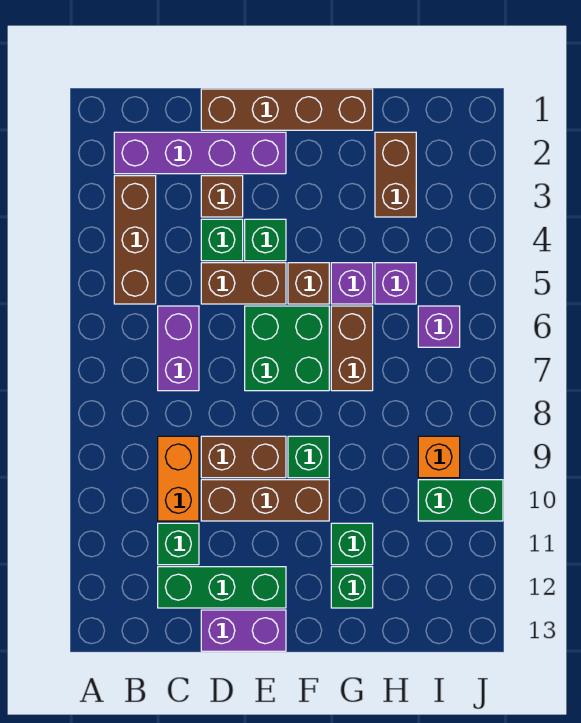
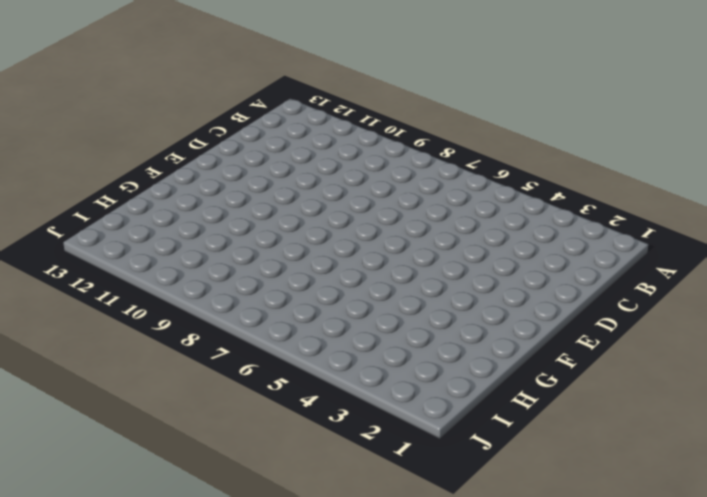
none -> purple brick B2:E2 level 1
none -> brown brick B3:B5 level 1
none -> purple brick C6:C7 level 1

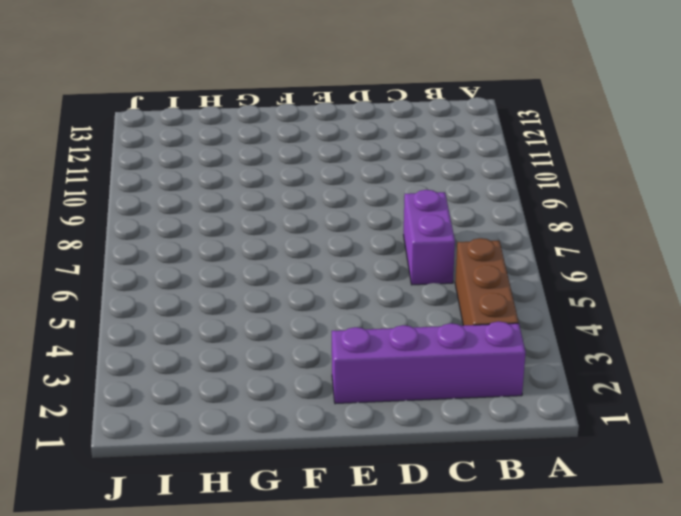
none -> orange brick C9:C10 level 1
none -> green brick C11 level 1
none -> green brick C12:E12 level 1

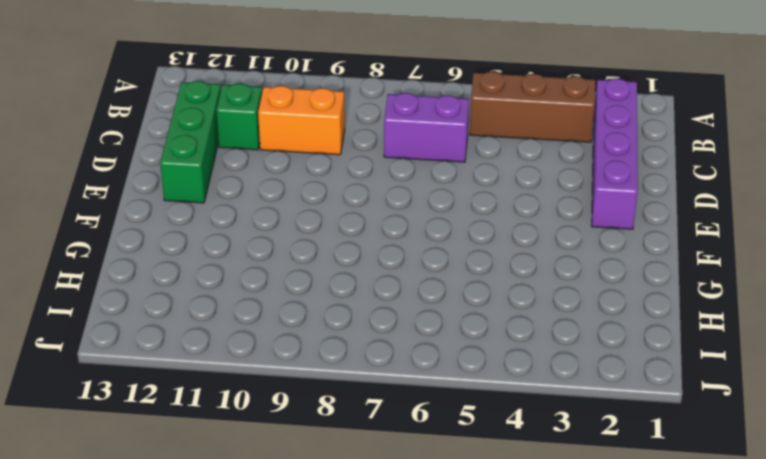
none -> brown brick D1:G1 level 1
none -> brown brick D3 level 1
none -> green brick D4 level 1

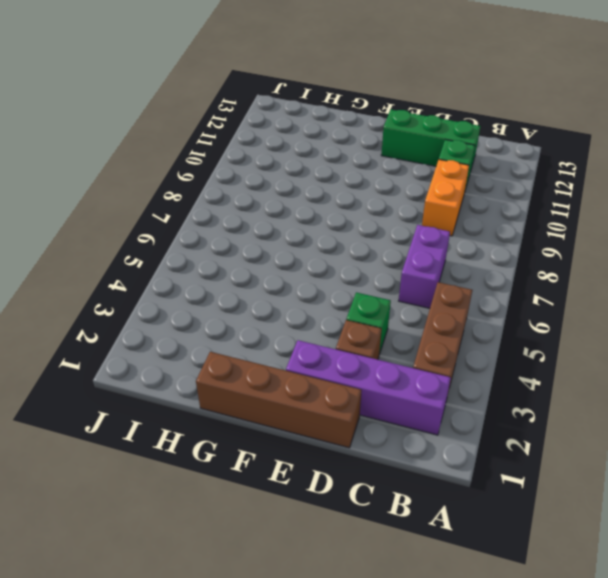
none -> brown brick D5:E5 level 1
none -> brown brick D9:E9 level 1
none -> brown brick D10:F10 level 1

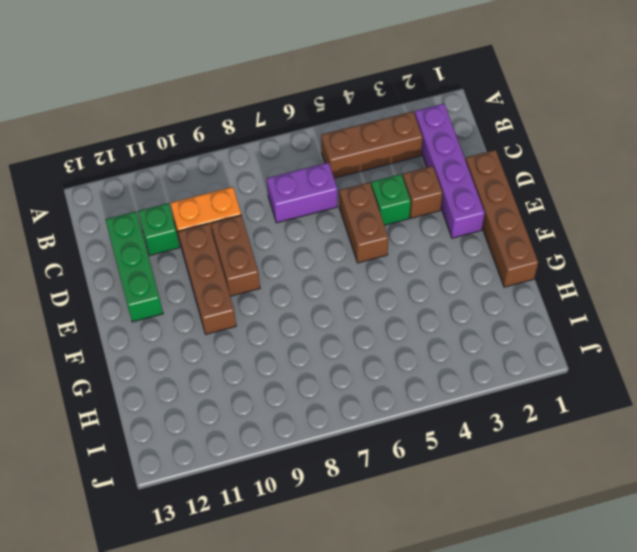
none -> purple brick D13:E13 level 1
none -> green brick E4 level 1
none -> green brick E6:F7 level 1

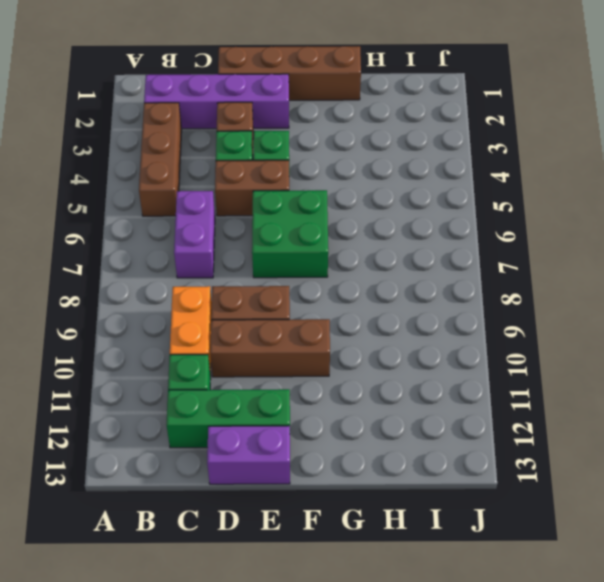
none -> brown brick F5 level 1
none -> green brick F9 level 1
none -> purple brick G5 level 1

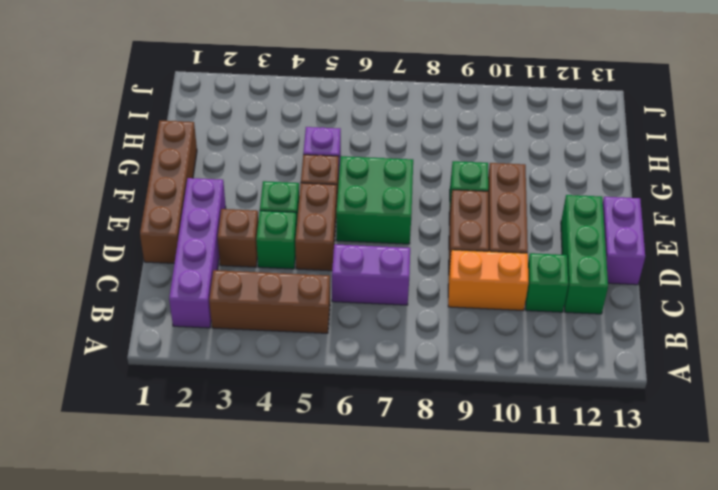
none -> brown brick G6:G7 level 1
none -> green brick G11 level 1
none -> green brick G12 level 1

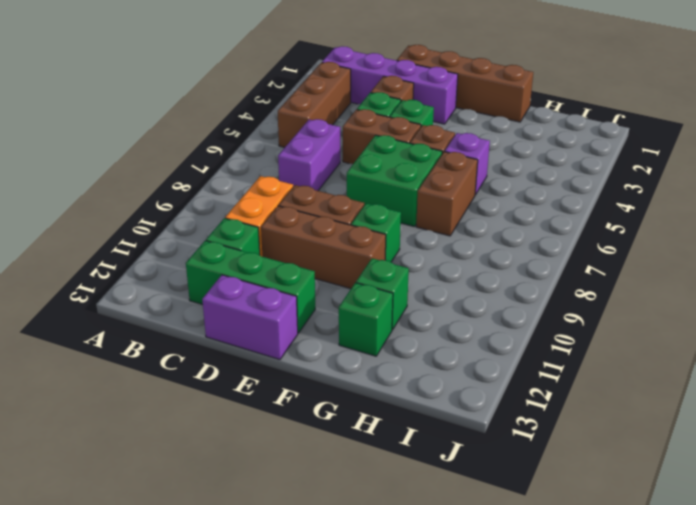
none -> brown brick H2:H3 level 1
none -> purple brick H5 level 1
none -> purple brick I6 level 1

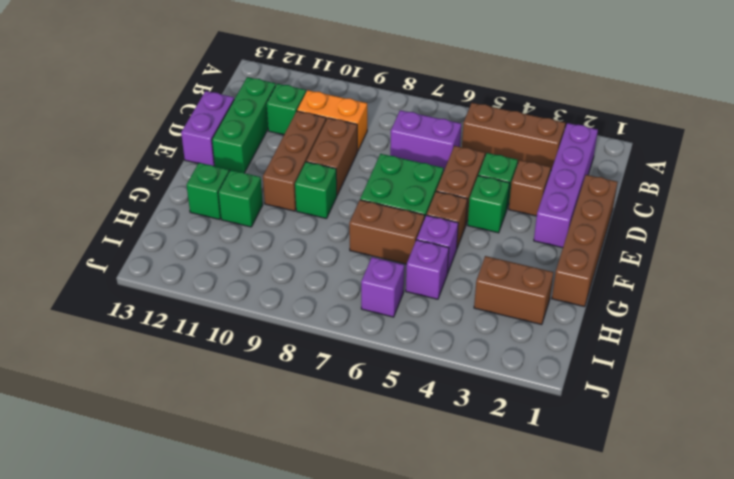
none -> orange brick I9 level 1
none -> green brick I10:J10 level 1

